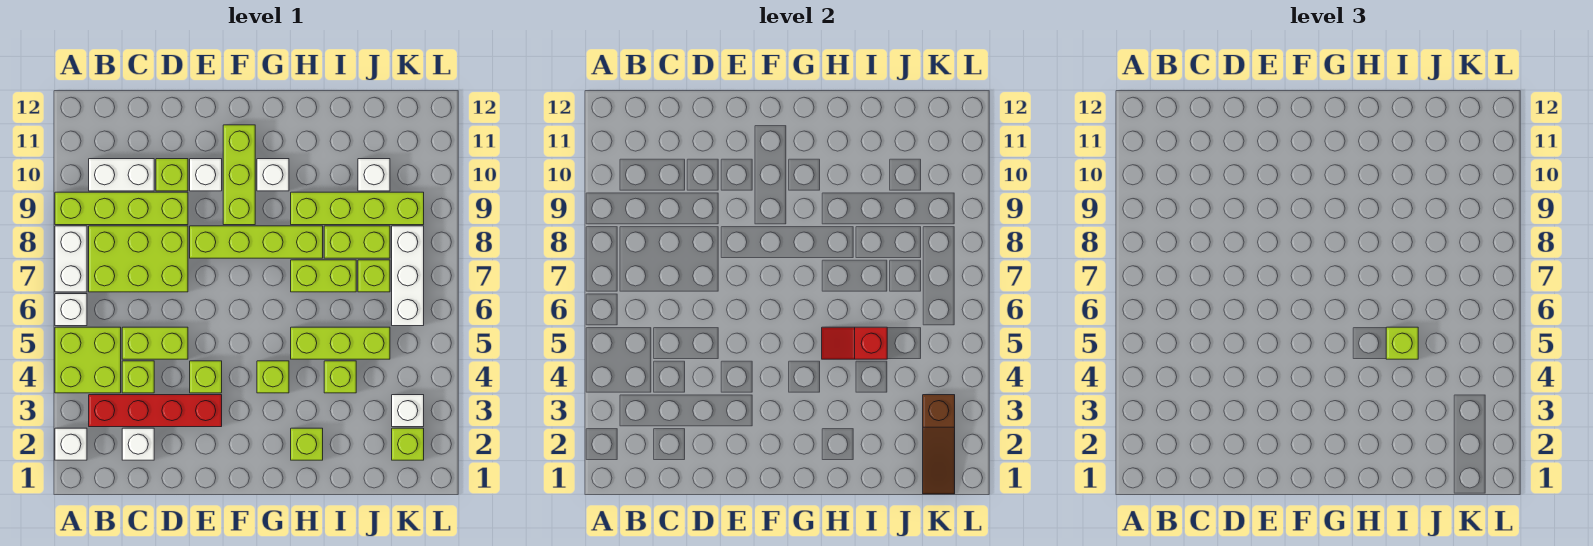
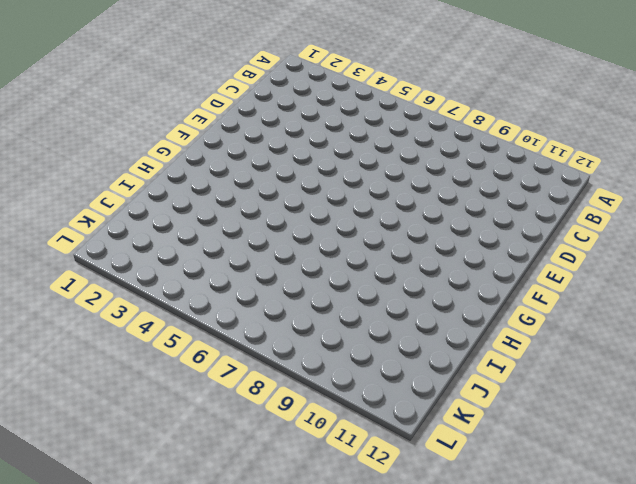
none -> white brick A2 level 1
none -> lime brick A4:B5 level 1
none -> white brick A6 level 1
none -> white brick A7:A8 level 1

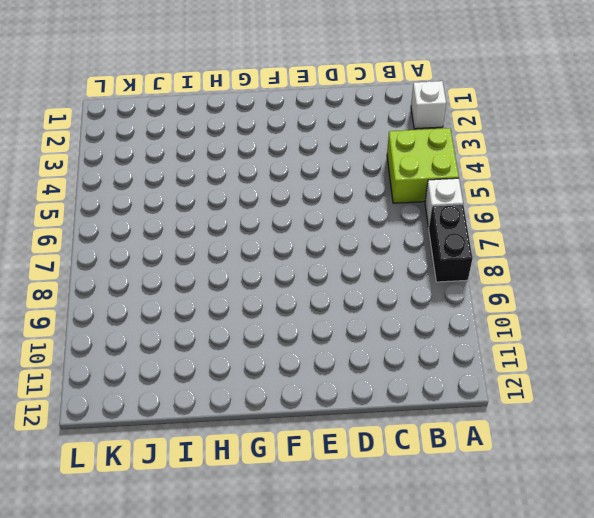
black brick A7:A8 level 1 -> white brick A7:A8 level 1
none -> lime brick A9:D9 level 1
none -> red brick B3:E3 level 1
none -> lime brick B7:D8 level 1
none -> white brick B10:C10 level 1

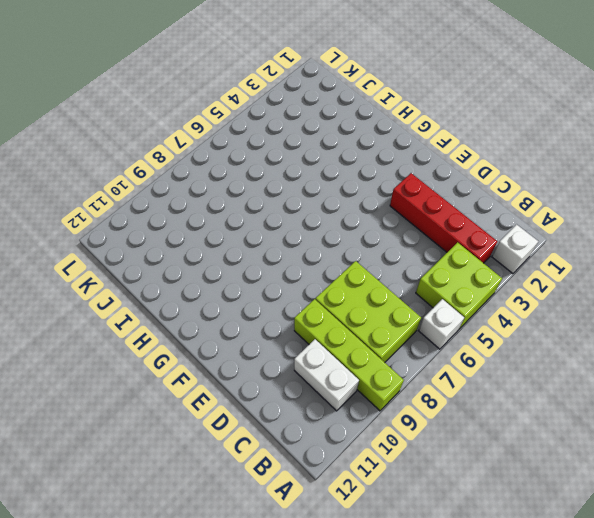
none -> white brick A7:A8 level 1
none -> white brick C2 level 1
none -> lime brick C4 level 1
none -> lime brick C5:D5 level 1

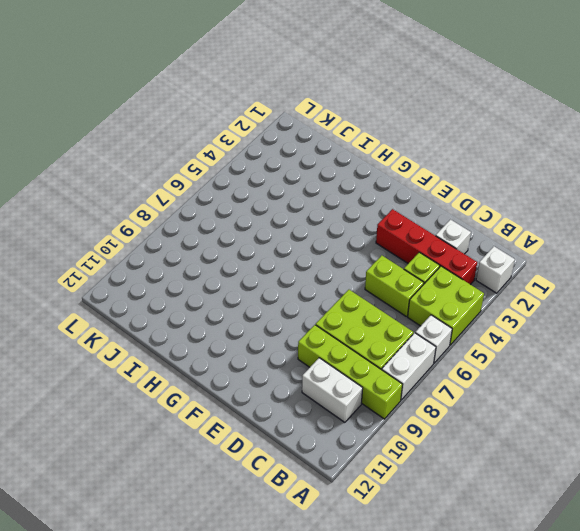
none -> lime brick D10 level 1
none -> lime brick E4 level 1
none -> lime brick E8:H8 level 1
none -> white brick E10 level 1

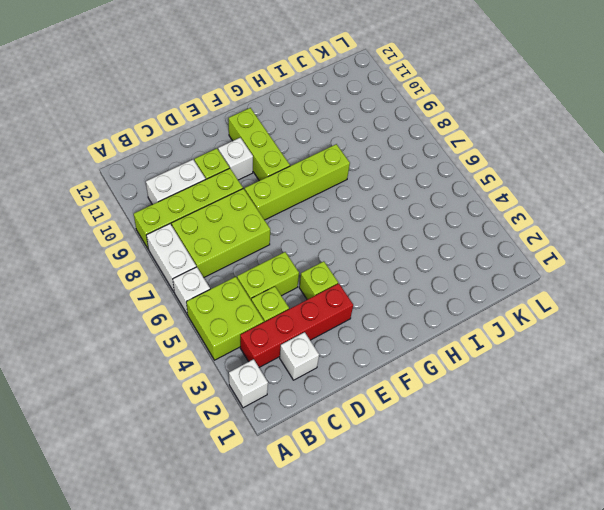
none -> lime brick G4 level 1
none -> white brick G10 level 1
none -> lime brick H2 level 1
none -> lime brick H5:J5 level 1

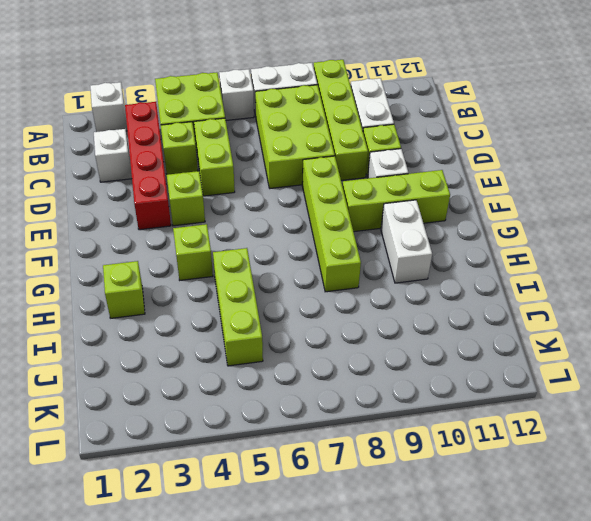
white brick G10:H10 level 1 -> white brick G10 level 1
none -> lime brick H7:I7 level 1
none -> lime brick H9:K9 level 1
none -> lime brick I4 level 1
none -> lime brick I8:J8 level 1

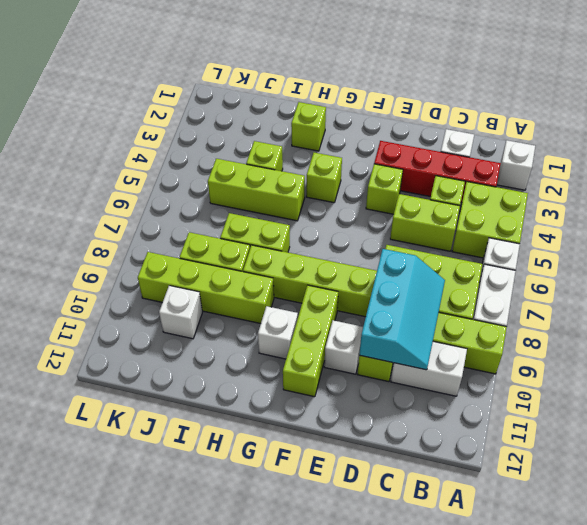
cyan slope C8:D10 level 2 top D -> none
none -> lime brick J7 level 1
none -> lime brick K2 level 1
none -> white brick K3 level 1
none -> white brick K6:K8 level 1

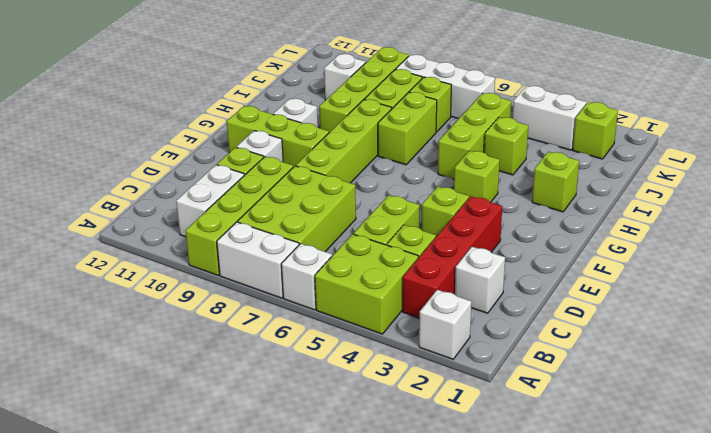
white brick K3:K4 level 1 -> white brick K3 level 1
none -> red slope H5:I5 level 2 top I
none -> brown slope K1:K3 level 2 top 3
none -> lime brick I5 level 3

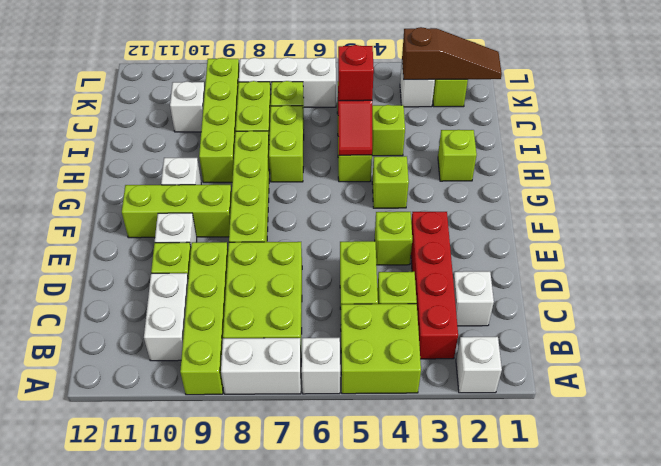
red brick I5 level 3 -> lime brick I5 level 3

